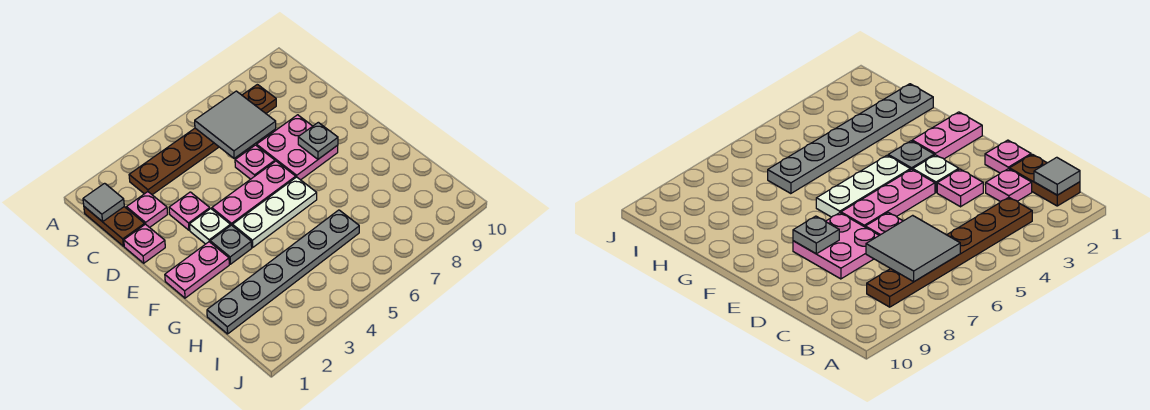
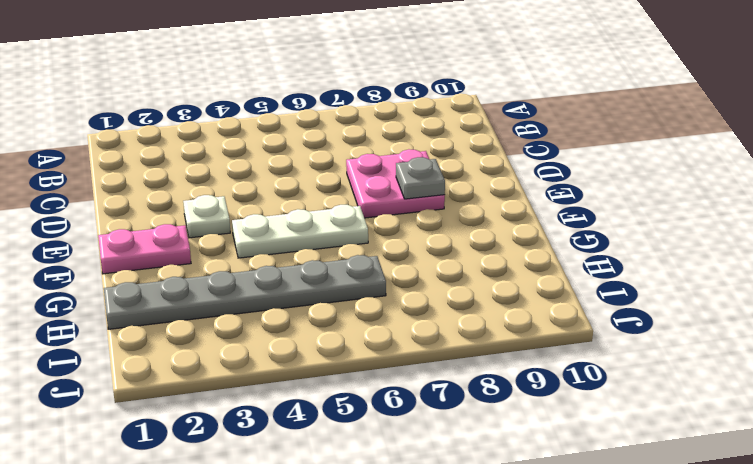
none -> brown plate B1:C1 level 1
none -> brown plate B3:B8 level 1
none -> pink plate C2 level 1

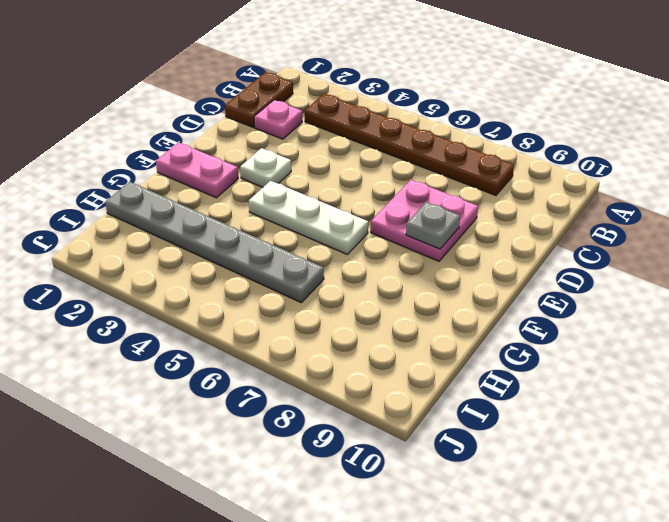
none -> pink plate D1 level 1
none -> pink plate D3 level 1
none -> pink plate D6 level 1

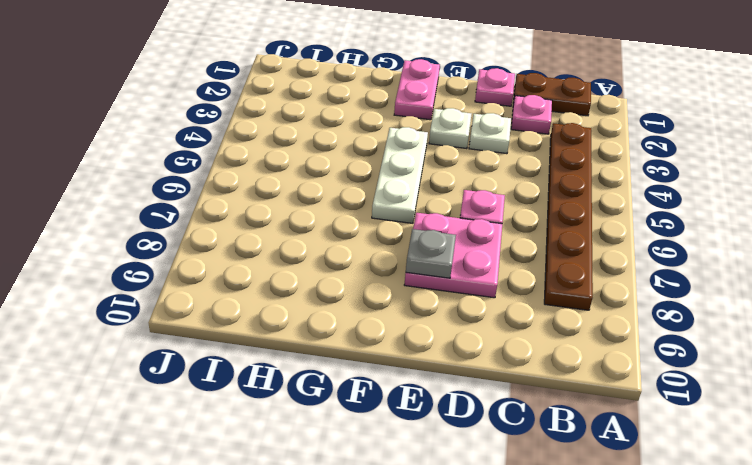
white plate D3 level 1 -> pink plate D3 level 1
none -> pink plate E4:E6 level 1
none -> grey plate F3 level 1
none -> grey plate H1:H6 level 1

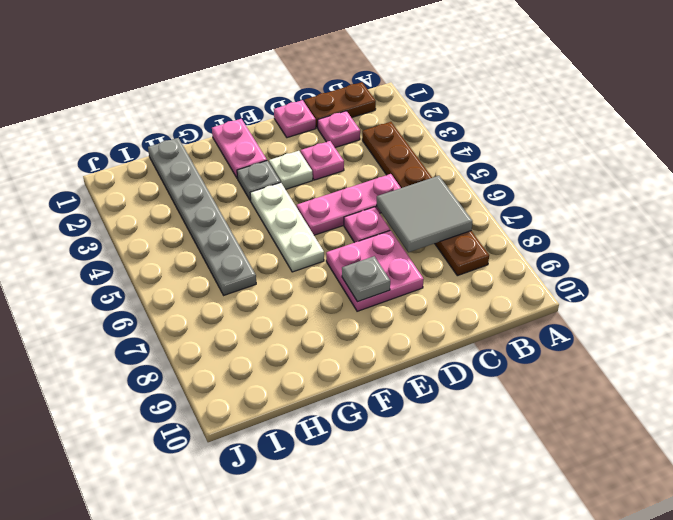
pink plate C5:E5 level 1 -> pink plate E4:E6 level 1
none -> grey tile B1 level 2

